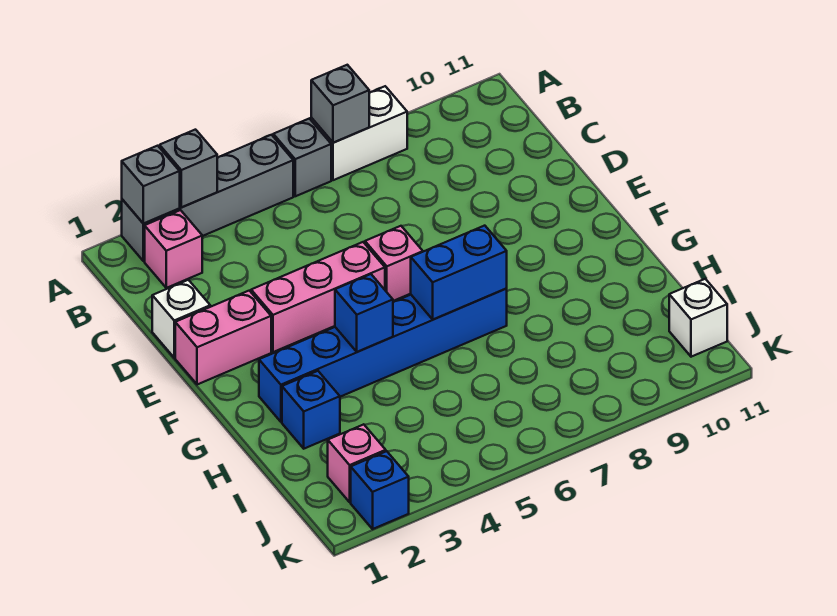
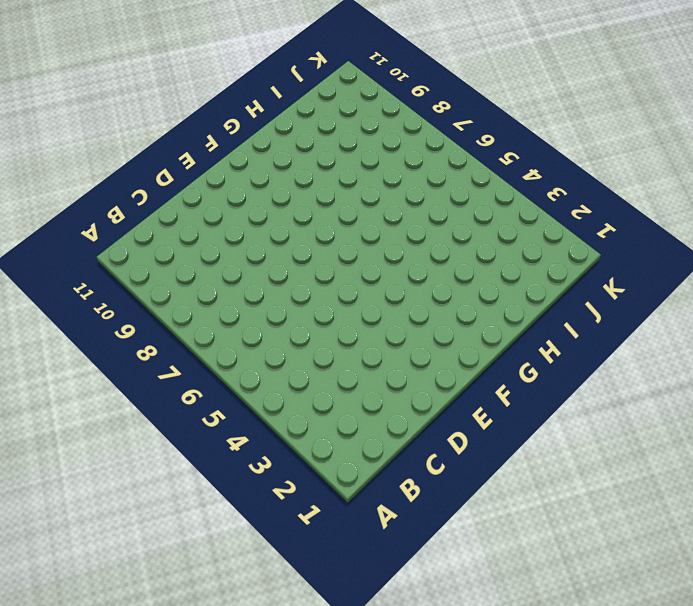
none -> grey brick A2:A5 level 1
none -> grey brick A6 level 1
none -> white brick A7:A8 level 1

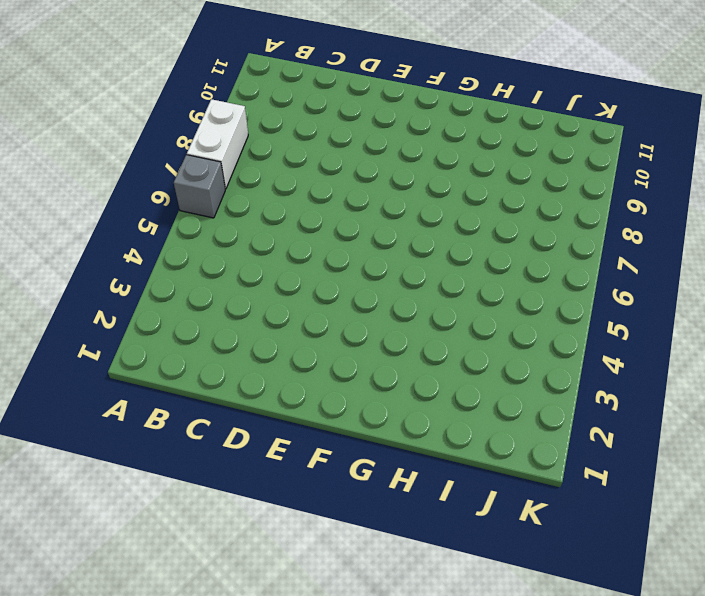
none -> grey brick A2:A5 level 1
none -> pink brick B2 level 1
none -> white brick D1 level 1

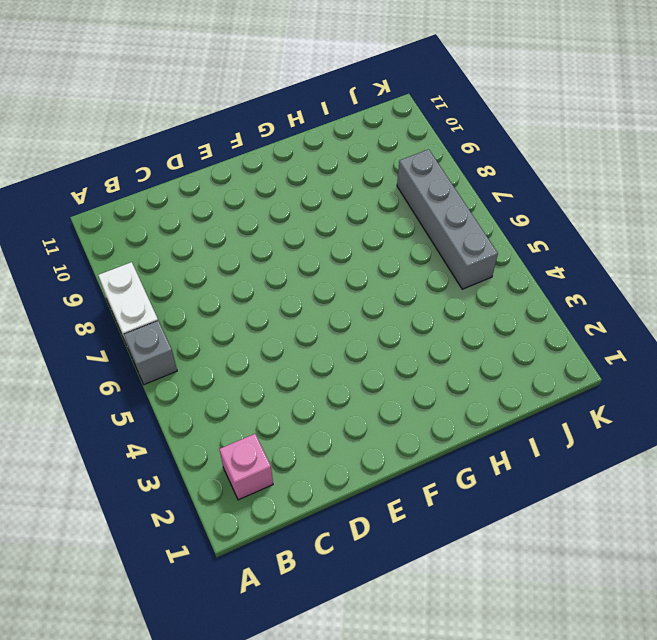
grey brick J5:J8 level 1 -> grey brick A2:A5 level 1
none -> white brick D1 level 1
none -> pink brick E1:E2 level 1
none -> pink brick E3:E5 level 1

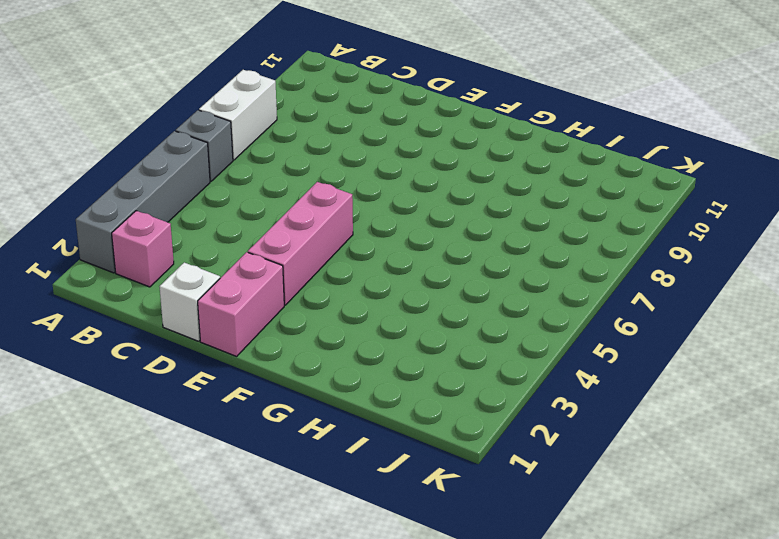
none -> pink brick E6 level 1
none -> blue brick G2:G7 level 1
none -> blue brick H2 level 1

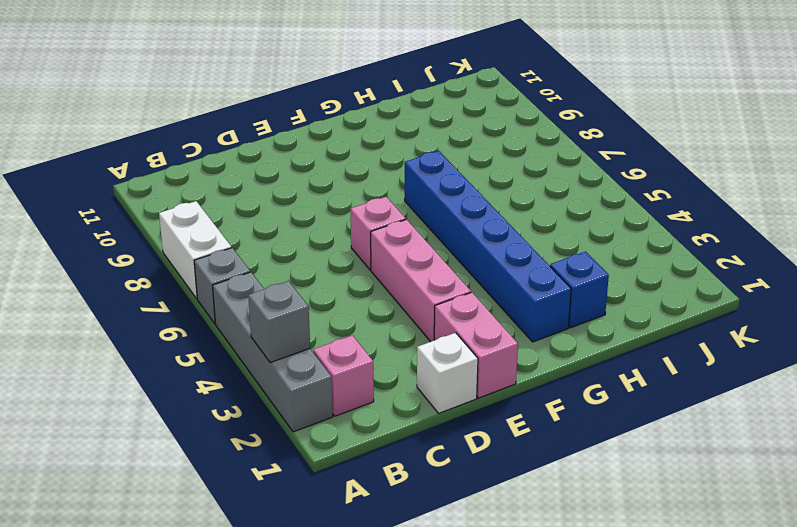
none -> pink brick J2 level 1
none -> white brick J11 level 1
none -> blue brick K2 level 1

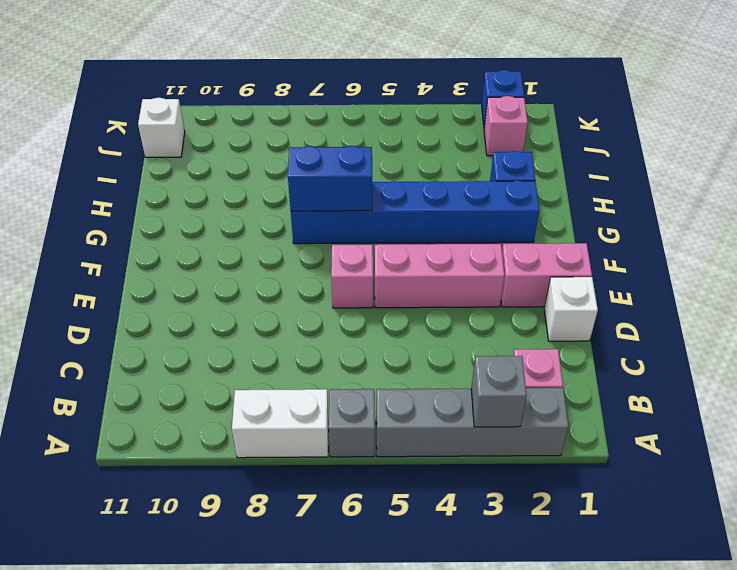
none -> grey brick A2 level 2
none -> grey brick A7 level 2
none -> blue brick G4 level 2

